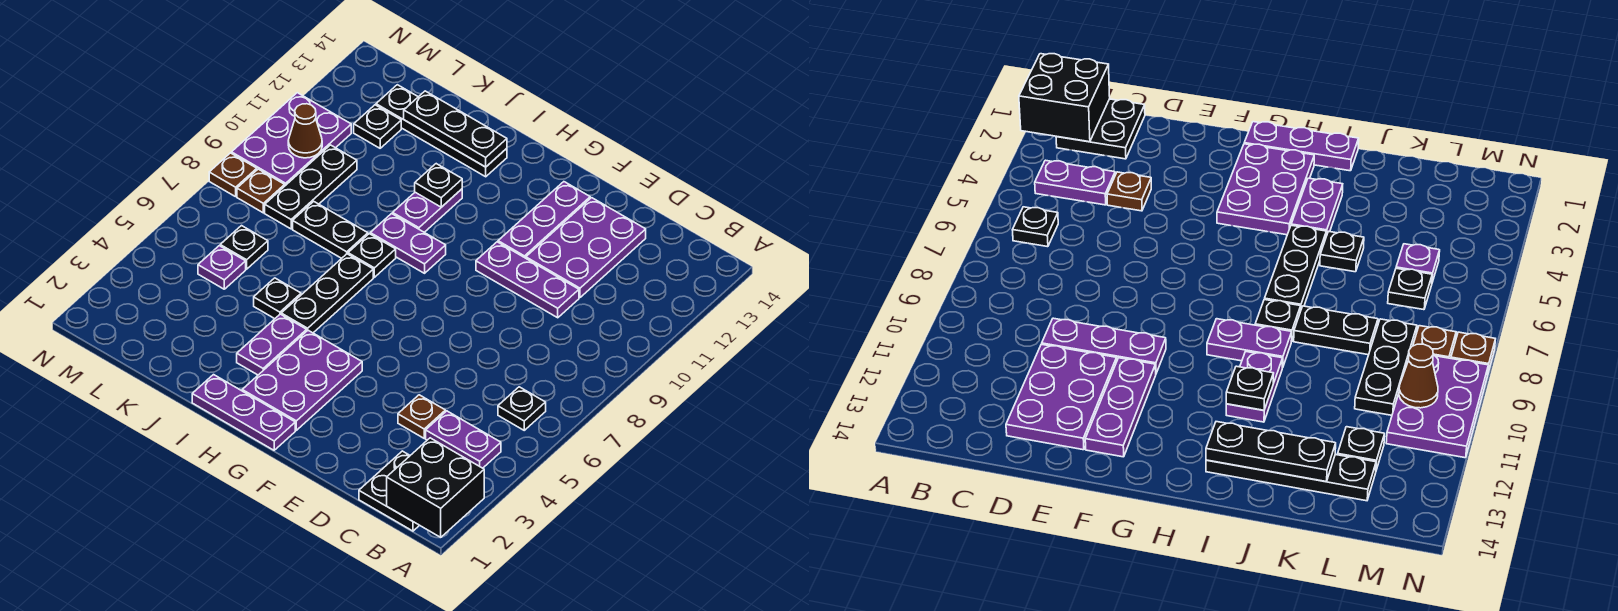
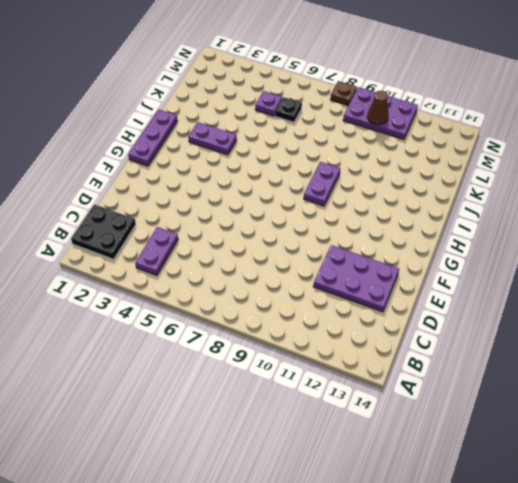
none -> black plate B6 level 1
none -> brown plate D4 level 1
none -> purple plate D10:F10 level 1

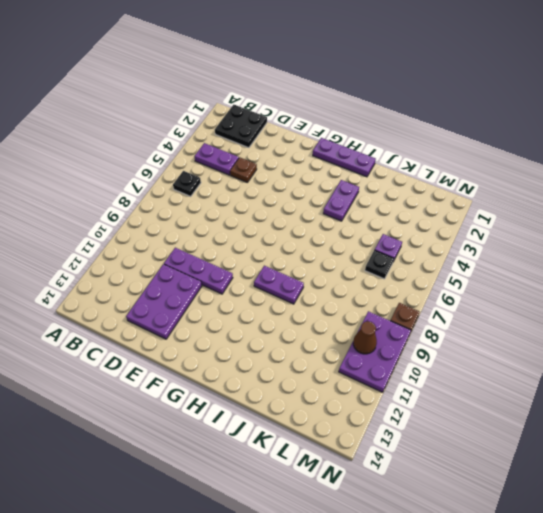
none -> purple plate F11:F13 level 1
none -> purple plate G2:H4 level 1
none -> black plate I5:I7 level 1

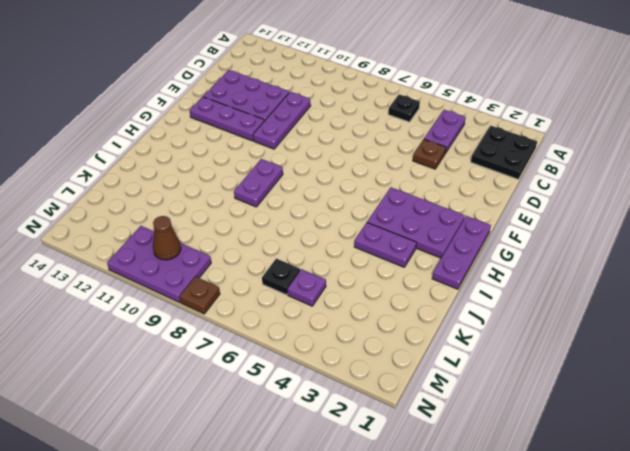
none -> black plate I5:I7 level 1
none -> black plate I8 level 1
none -> purple plate I10:I11 level 1

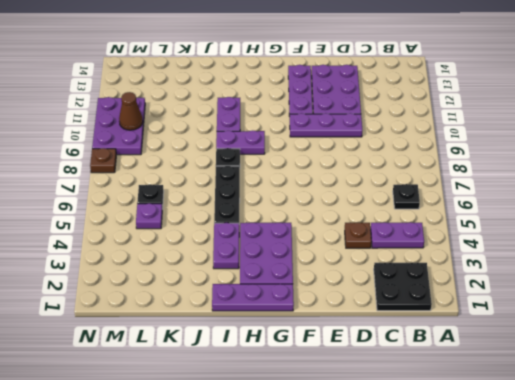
none -> black plate I13:L13 level 1
none -> black plate J5 level 1
none -> black plate J8:K8 level 1

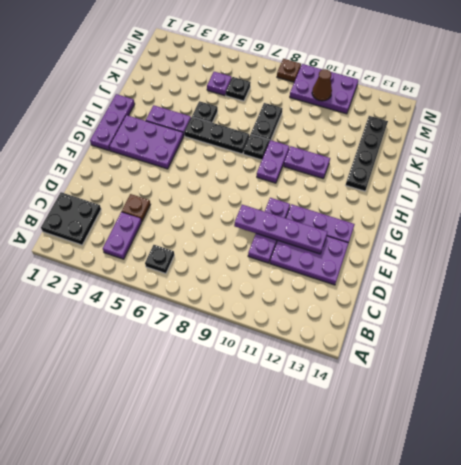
purple plate E9:E12 level 2 -> none
none -> black plate L8:L10 level 1
none -> black plate L12 level 1
none -> brown plate M8 level 1

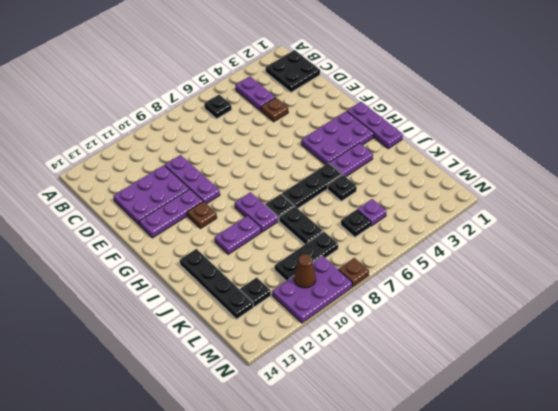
brown plate G11 level 1 -> brown plate M8 level 1
none -> black brick A1:B2 level 2
none -> black plate I11 level 2
none -> black plate I13:K13 level 2

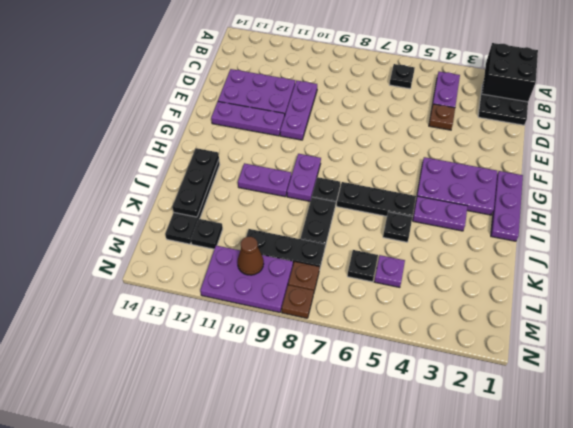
none -> black plate I11 level 2

